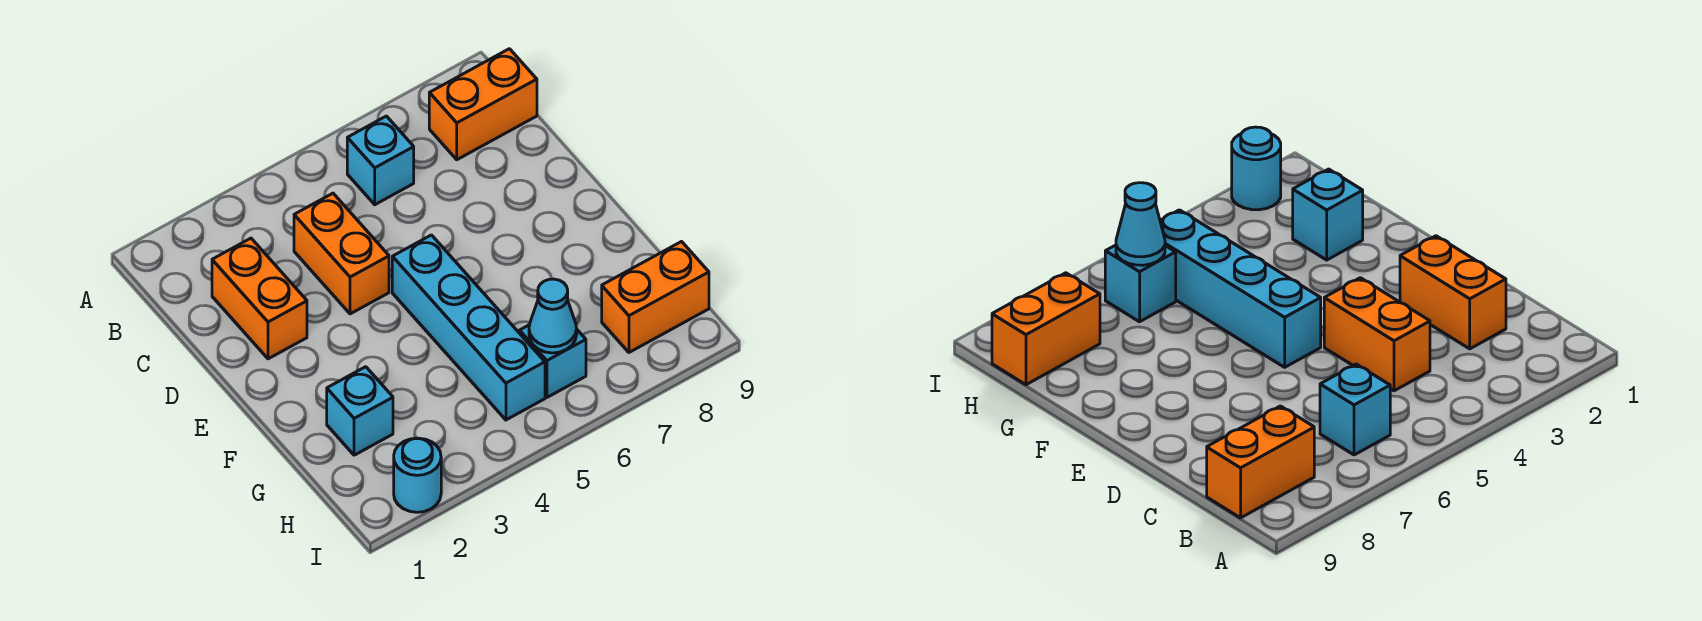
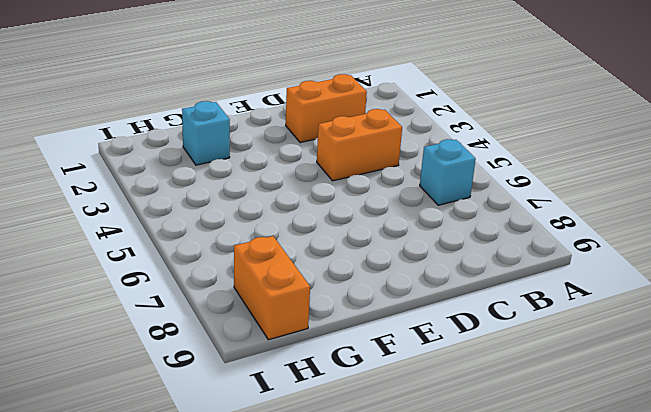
none -> orange brick B8:B9 level 1
none -> cyan brick E5:H5 level 1

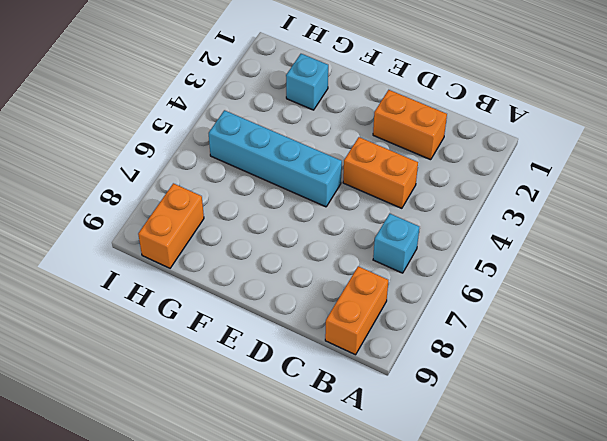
none -> cyan brick H6 level 1
none -> cyan round brick I2 level 1

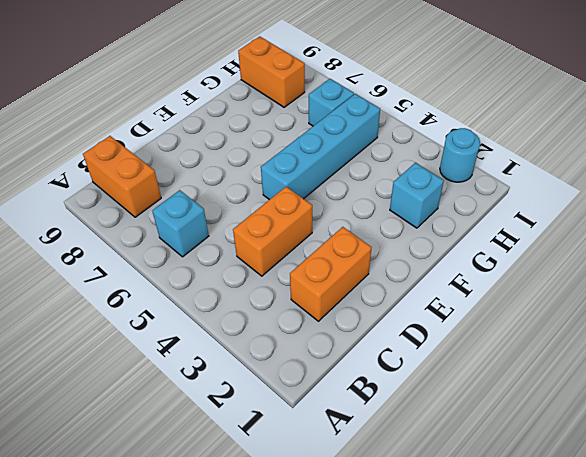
none -> cyan cone H6 level 2

